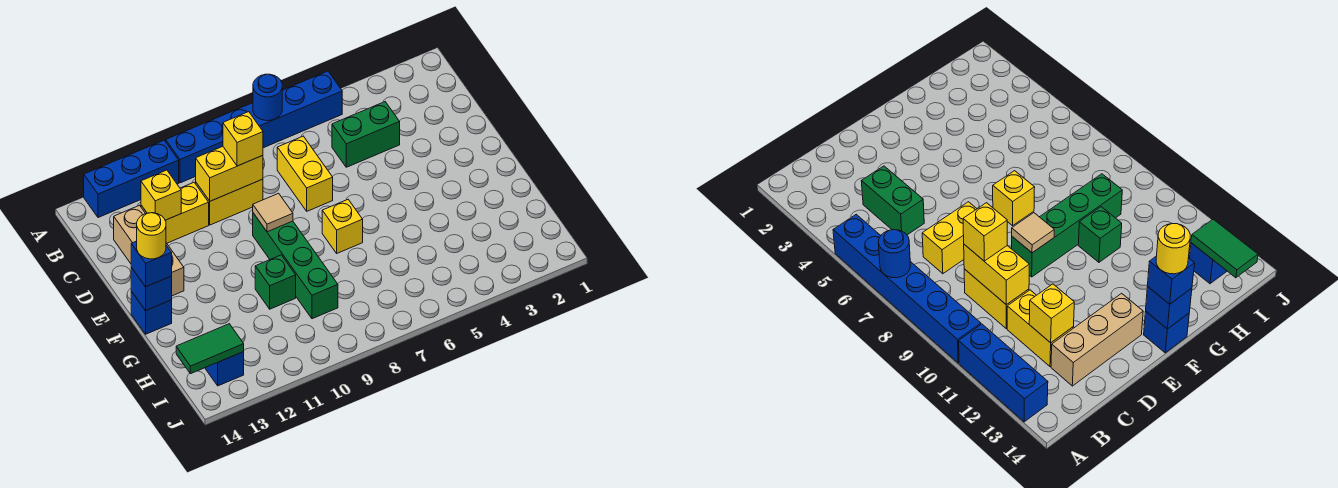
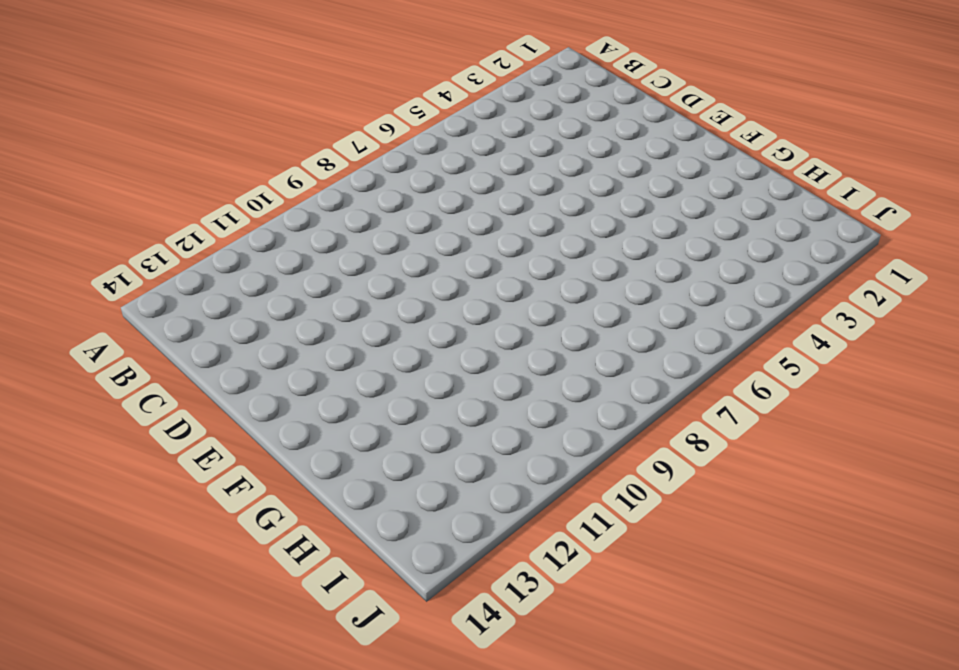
none -> blue brick A5:A10 level 1
none -> blue brick A11:A13 level 1
none -> green brick C4:C5 level 1

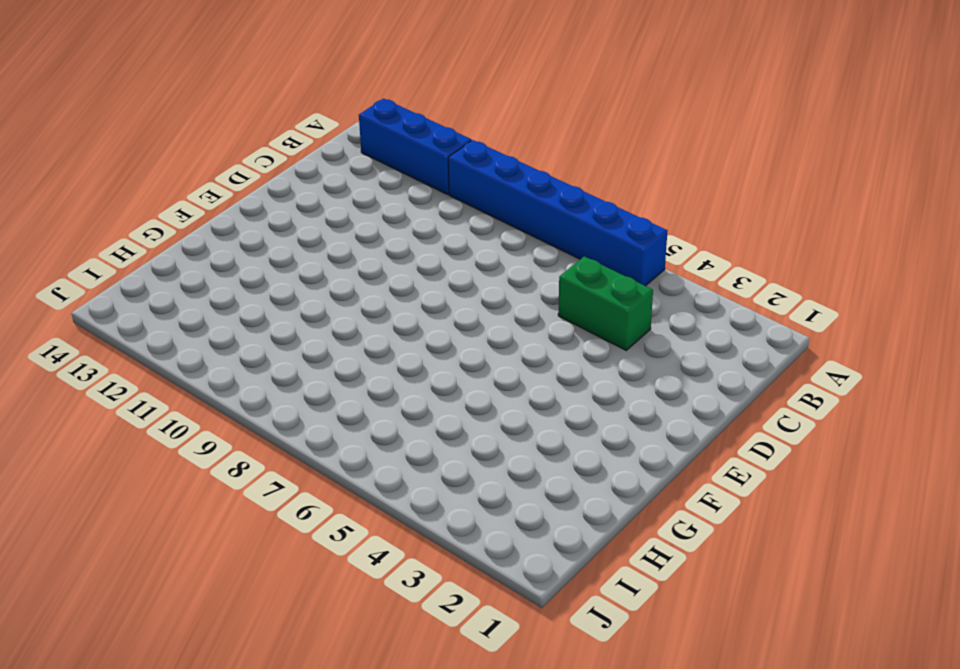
none -> yellow brick C7:D7 level 1
none -> yellow brick C9:C10 level 1
none -> yellow brick C11:C12 level 1

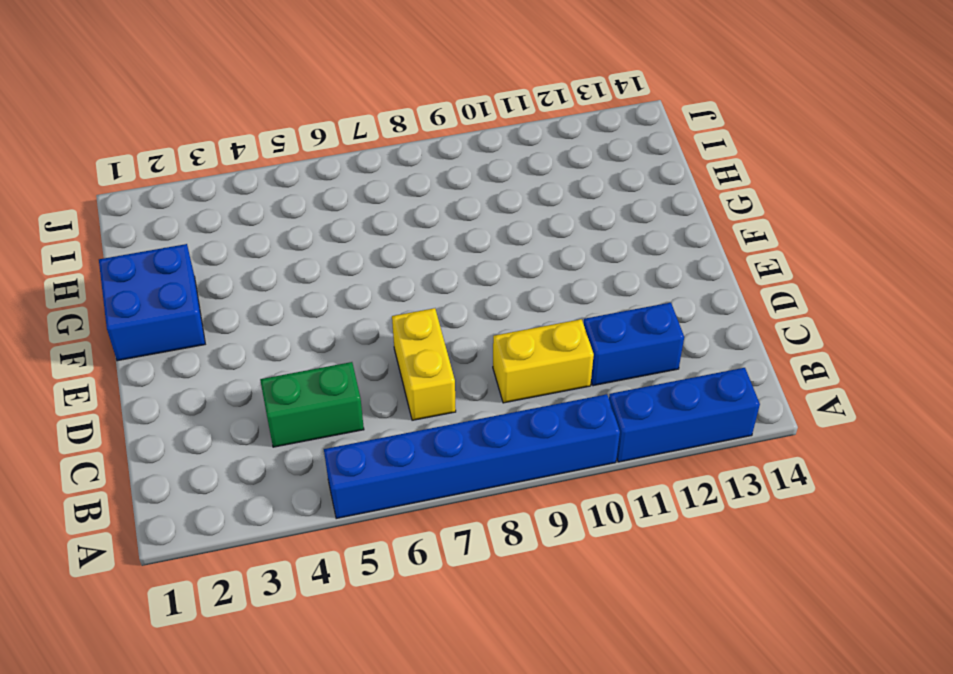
blue brick C11:C12 level 1 -> yellow brick C11:C12 level 1
blue brick F1:G2 level 1 -> none
none -> tan brick C13:E13 level 1
none -> green brick E9:H9 level 1
none -> yellow brick F7 level 1

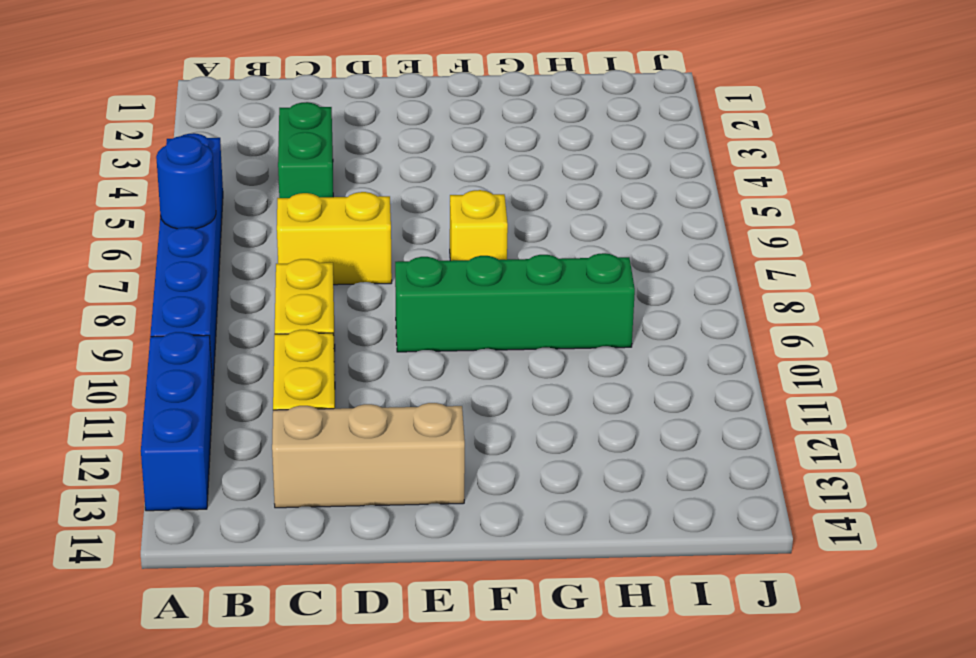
none -> blue brick F14 level 1
none -> green brick G10 level 1
none -> blue brick I13 level 1

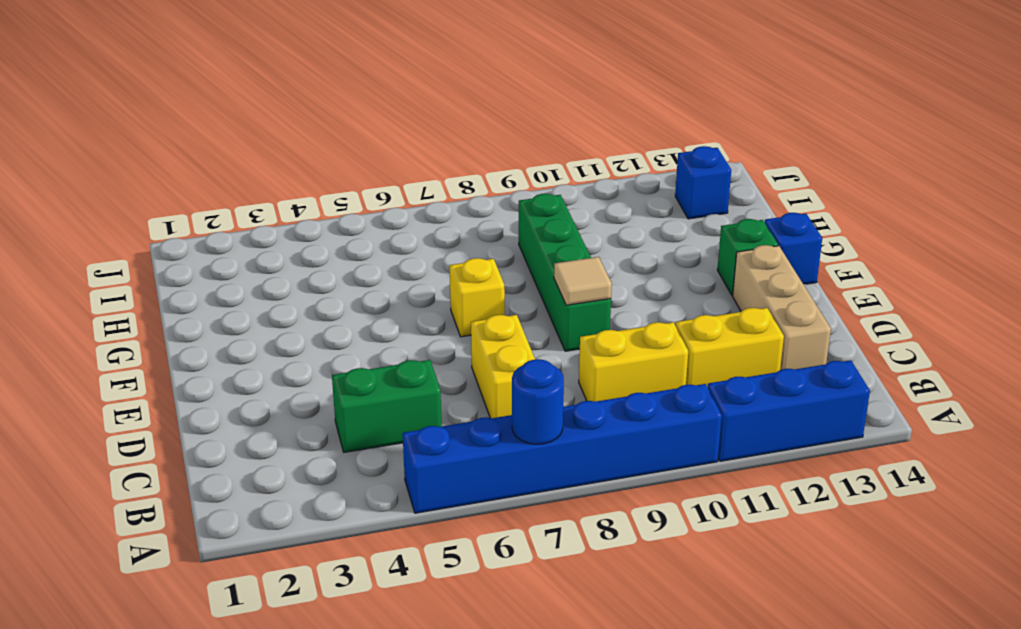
green brick F13 level 1 -> green brick G10 level 1
none -> yellow brick C9:C10 level 2
none -> yellow brick C12 level 2
none -> blue brick F14 level 2

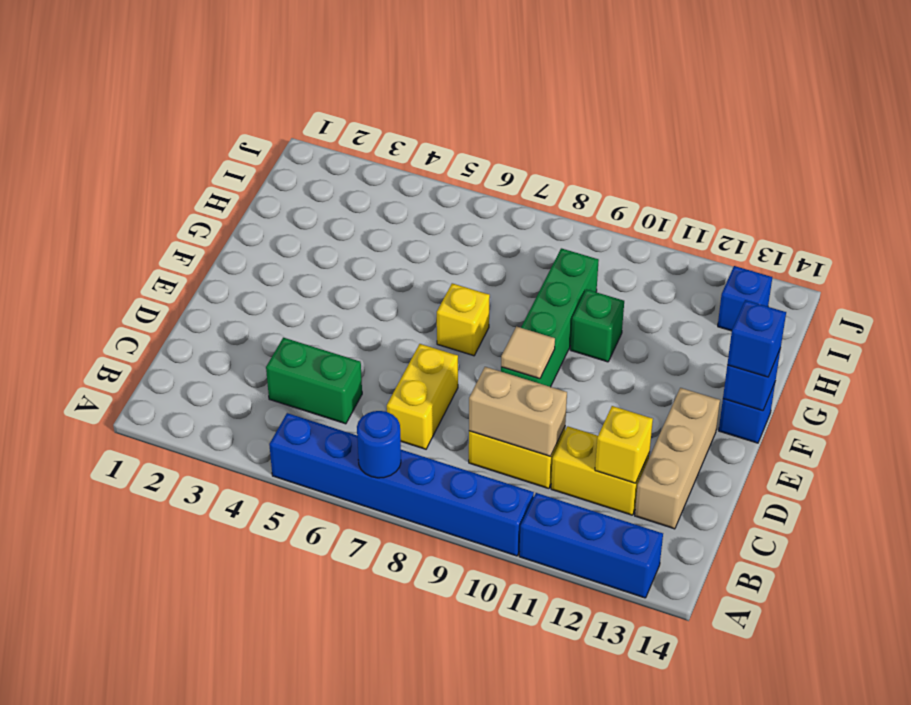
tan brick C9:C10 level 2 -> yellow brick C9:C10 level 2
none -> green tile I13:I14 level 2
none -> yellow brick C9 level 3
none -> yellow round brick F14 level 4

